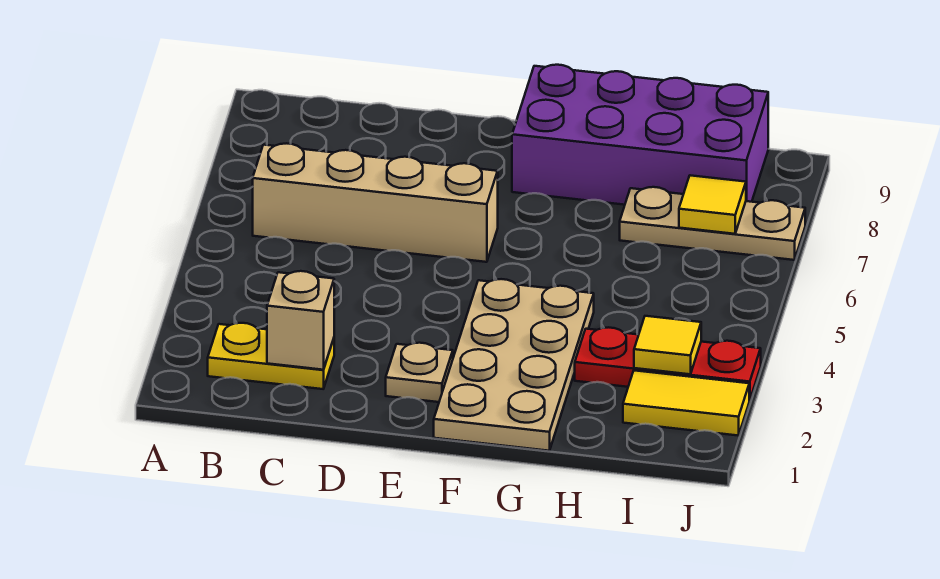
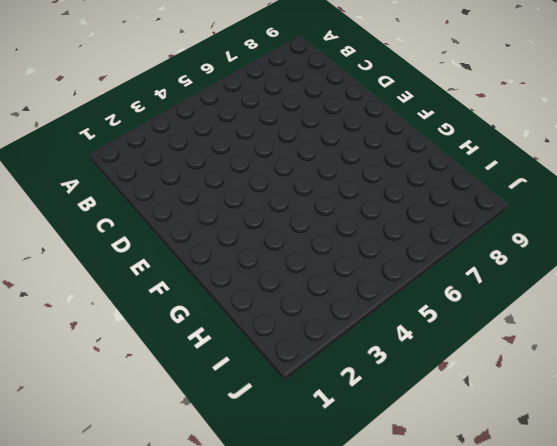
none -> yellow plate B2:C2 level 1
none -> tan brick B6:E6 level 1

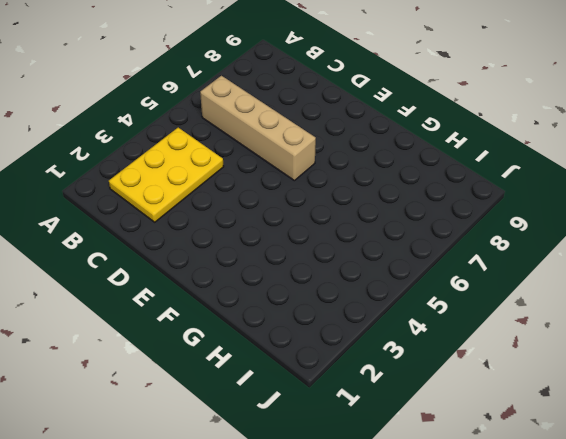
yellow plate B2:C4 level 1 -> yellow plate B2:C2 level 1
none -> tan plate E2 level 1
none -> tan plate F1:G4 level 1

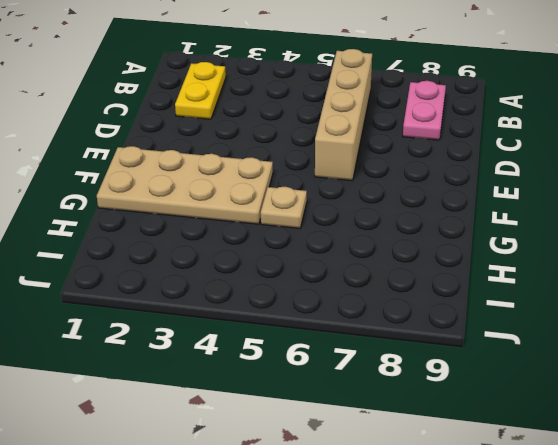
pink plate B8:C8 level 1 -> none
tan plate G5 level 1 -> tan plate E2 level 1
none -> purple brick F8:I9 level 1
none -> red plate H3:J3 level 1

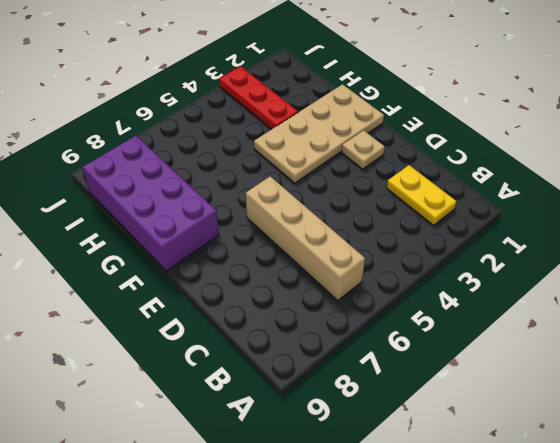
none -> tan plate H7:J7 level 1
none -> yellow tile I2:J2 level 1

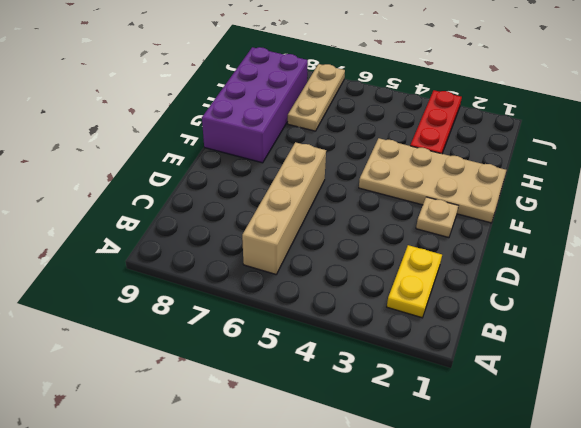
none -> yellow tile I2:J2 level 1
none -> tan brick C2 level 2

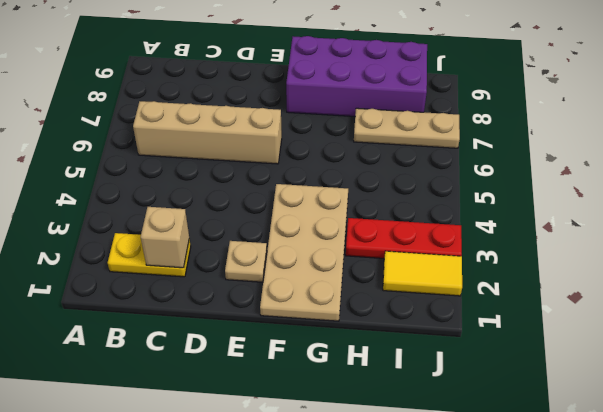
none -> yellow tile I3 level 2
none -> yellow tile I7 level 2

